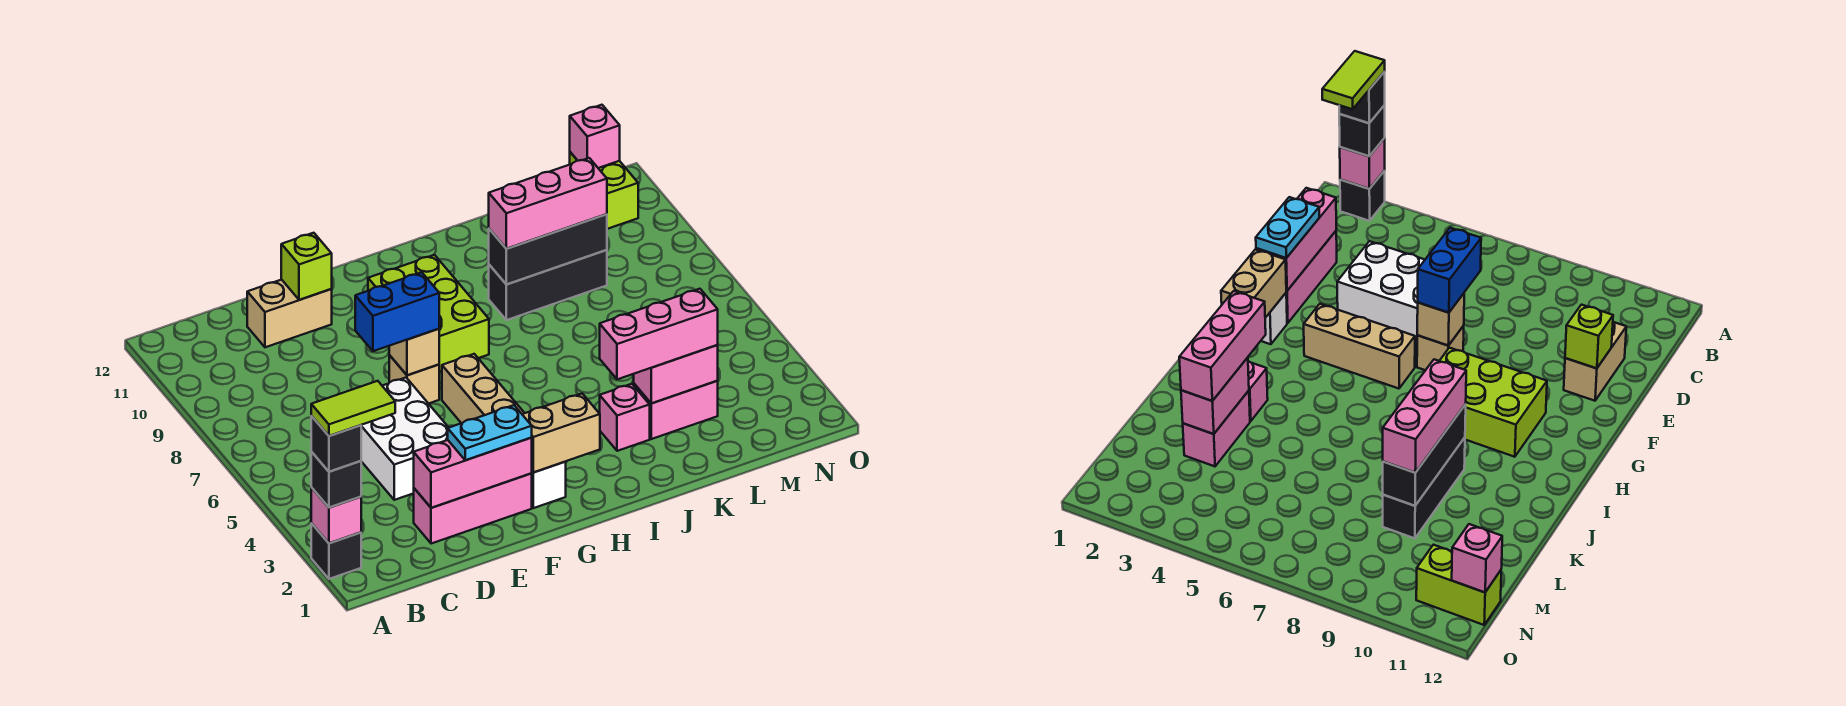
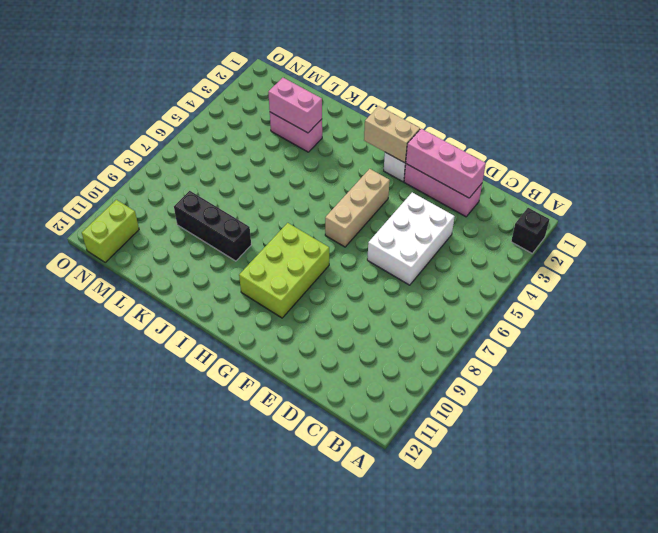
none -> tan brick D11:E11 level 1
none -> tan brick F7 level 1
none -> pink brick J3 level 1

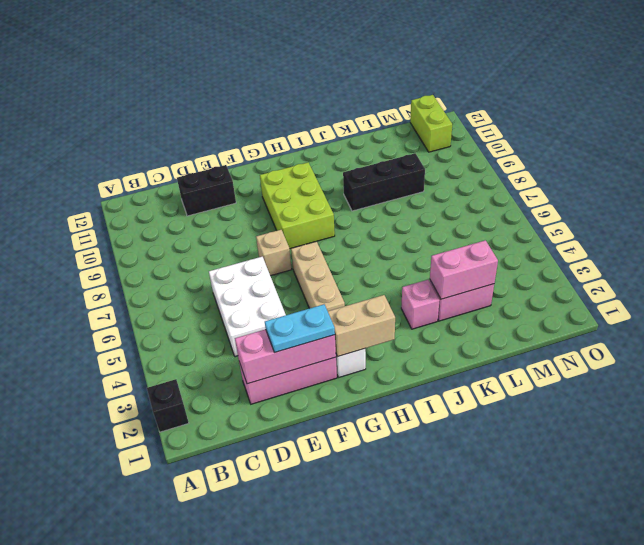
black brick D11:E11 level 1 -> tan brick D11:E11 level 1
none -> pink brick A2 level 2
none -> lime brick E11 level 2
none -> tan brick F7 level 2

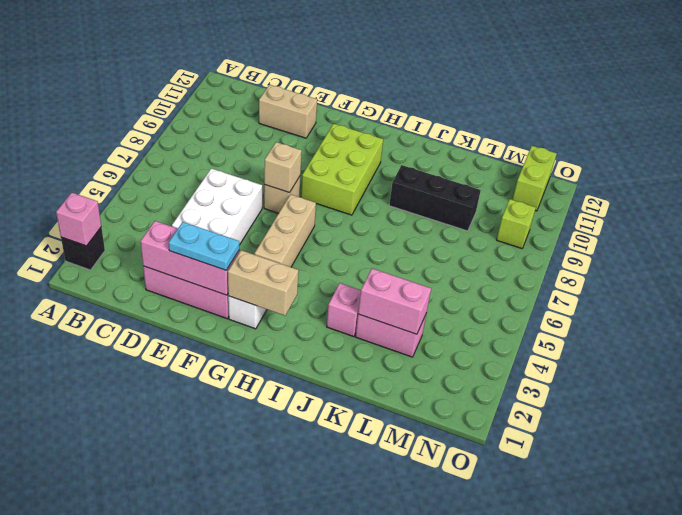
lime brick N9 level 1 -> lime brick E11 level 2
none -> black brick J9:L9 level 2
none -> pink brick N12 level 2
none -> black brick A2 level 3

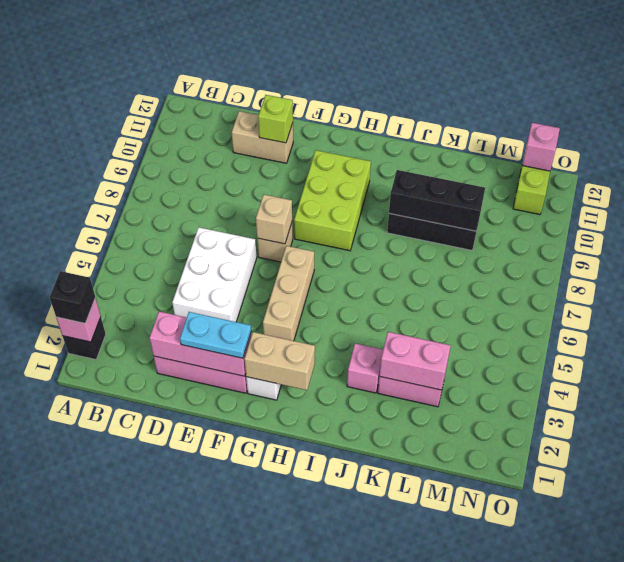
none -> blue brick E7:F7 level 3
none -> pink brick J3:L3 level 3
none -> pink brick J9:L9 level 3

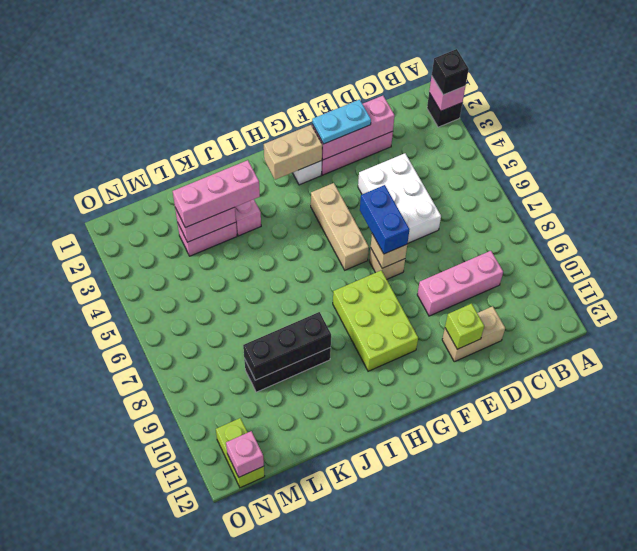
pink brick C9:E9 level 1 -> pink brick J9:L9 level 3
blue brick F6:F7 level 3 -> blue brick E7:F7 level 3
none -> black brick A2 level 4
none -> lime tile A2:B2 level 5

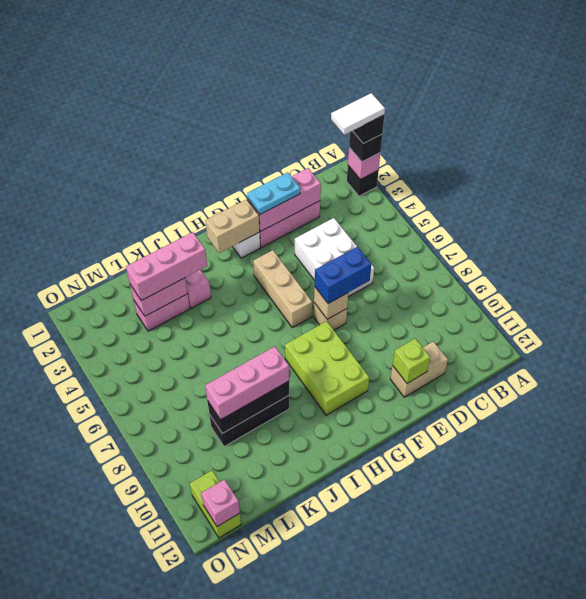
white tile A2:B2 level 5 -> lime tile A2:B2 level 5

